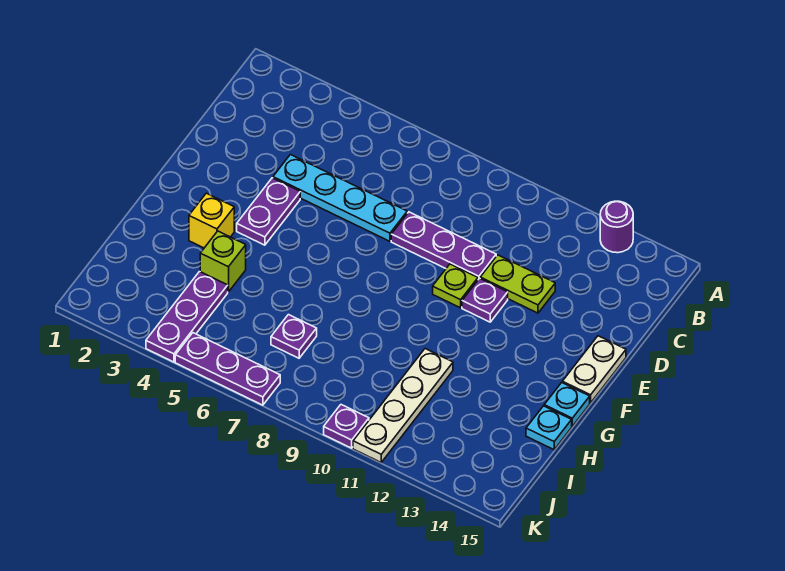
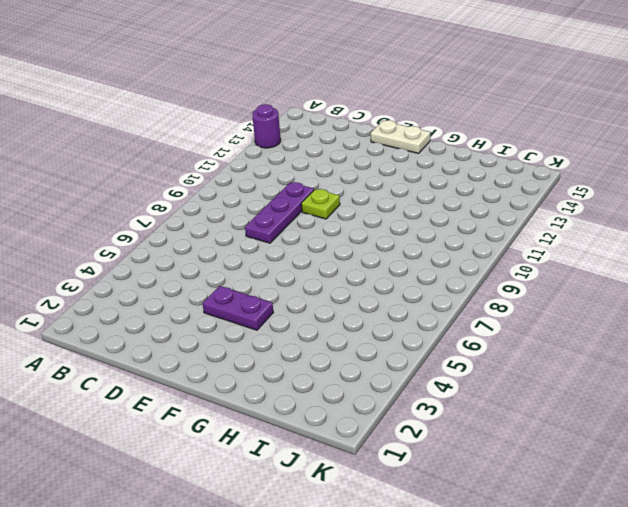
none -> cyan plate D4:D7 level 1
none -> lime plate D11:D12 level 1
none -> purple plate E11 level 1

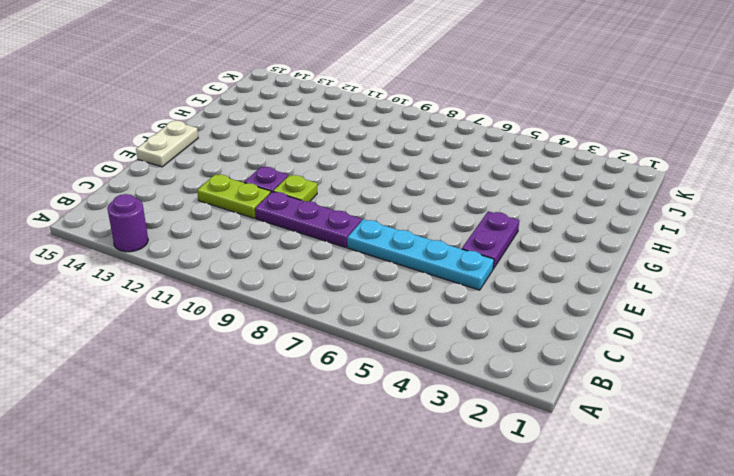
none -> yellow brick G3 level 1
none -> cyan plate G15 level 1
none -> lime brick H4 level 1

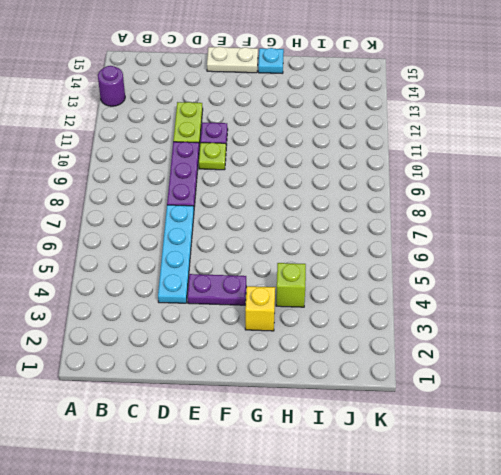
none -> white plate H11:K11 level 1
none -> cyan plate H15 level 1
none -> purple plate I4:K4 level 1

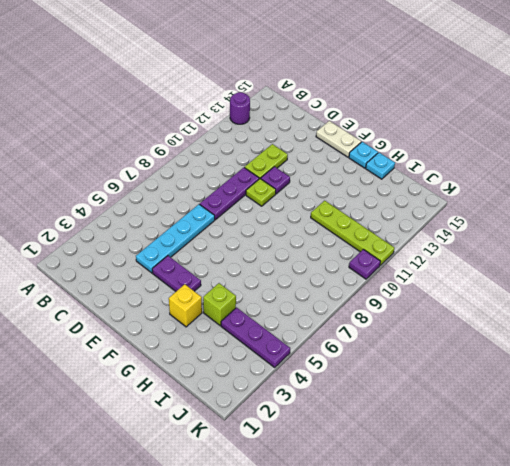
lime plate H11:K11 level 1 -> white plate H11:K11 level 1
none -> purple plate I7 level 1
none -> purple plate K5:K7 level 1

